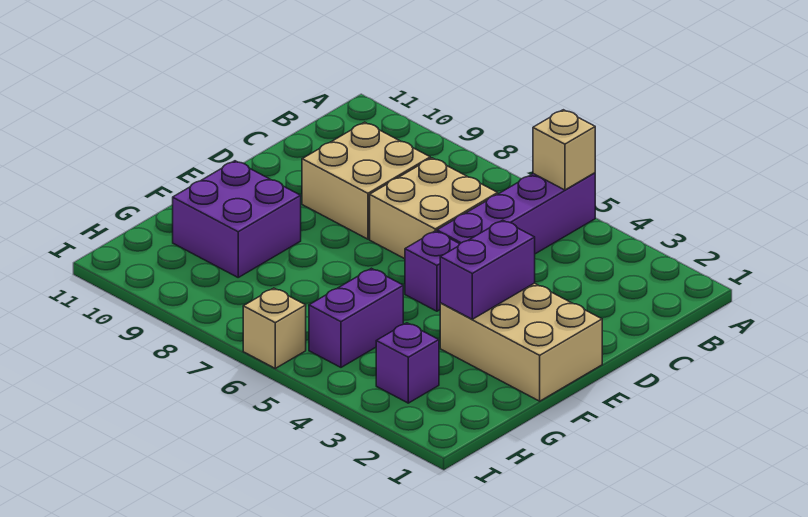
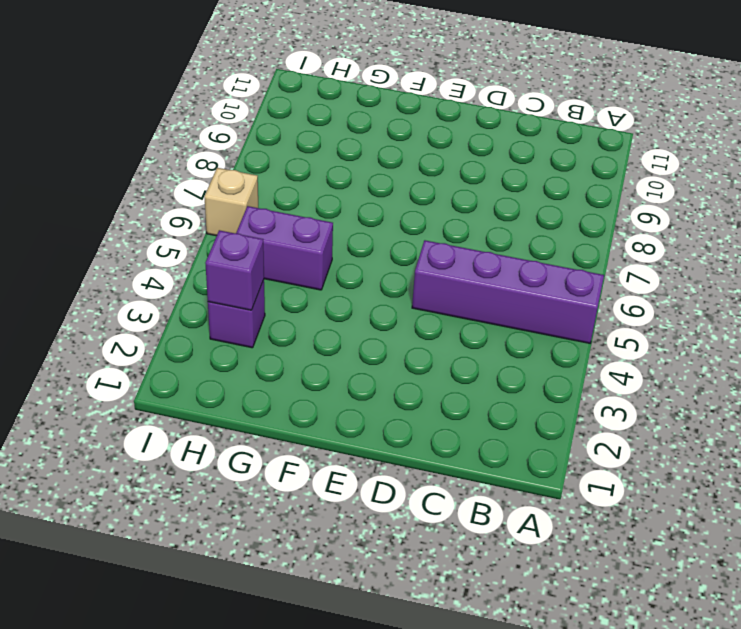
purple brick H3 level 2 -> purple brick E5 level 1
none -> tan brick C6:D7 level 1
none -> tan brick C8:D9 level 1

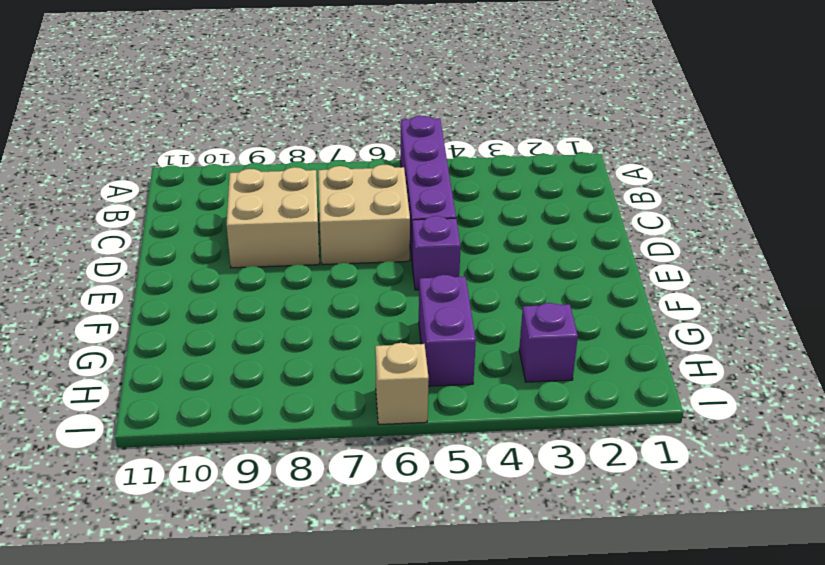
none -> tan brick E1:F3 level 1
none -> purple brick F9:G10 level 1

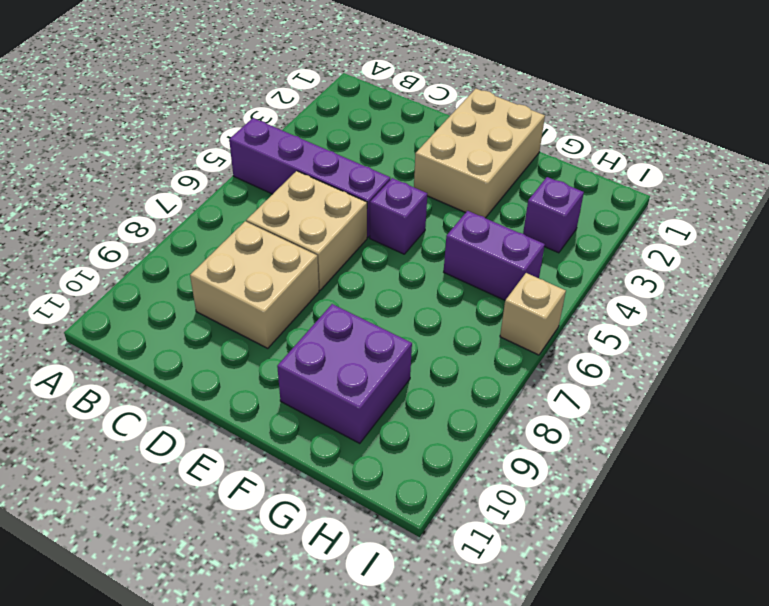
none -> tan brick A5 level 2
none -> purple brick E3:F3 level 2

